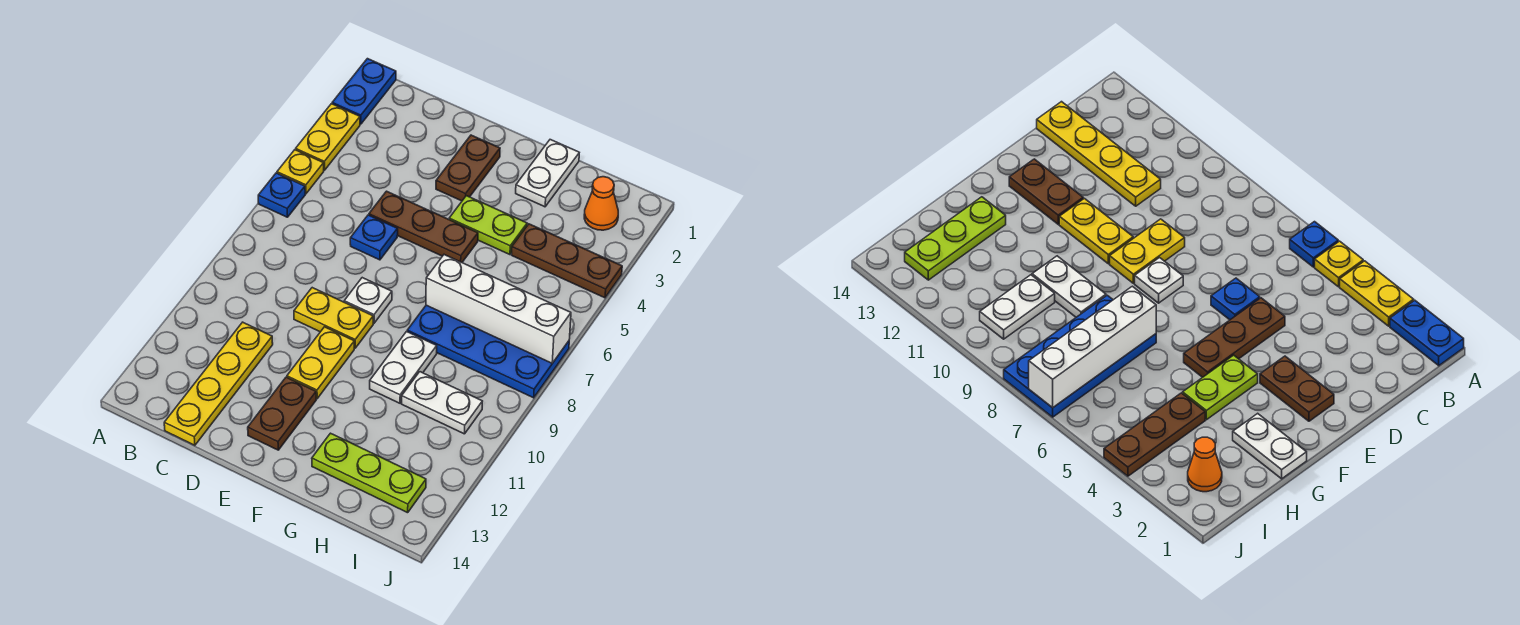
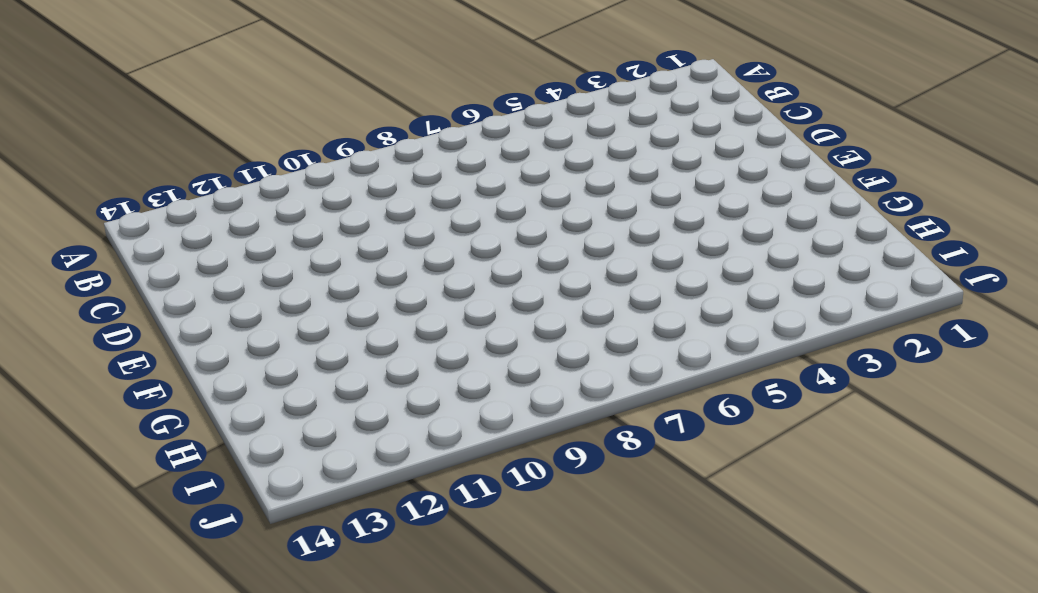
none -> blue plate A1:A2 level 1
none -> yellow plate A3:A4 level 1
none -> yellow plate A5 level 1

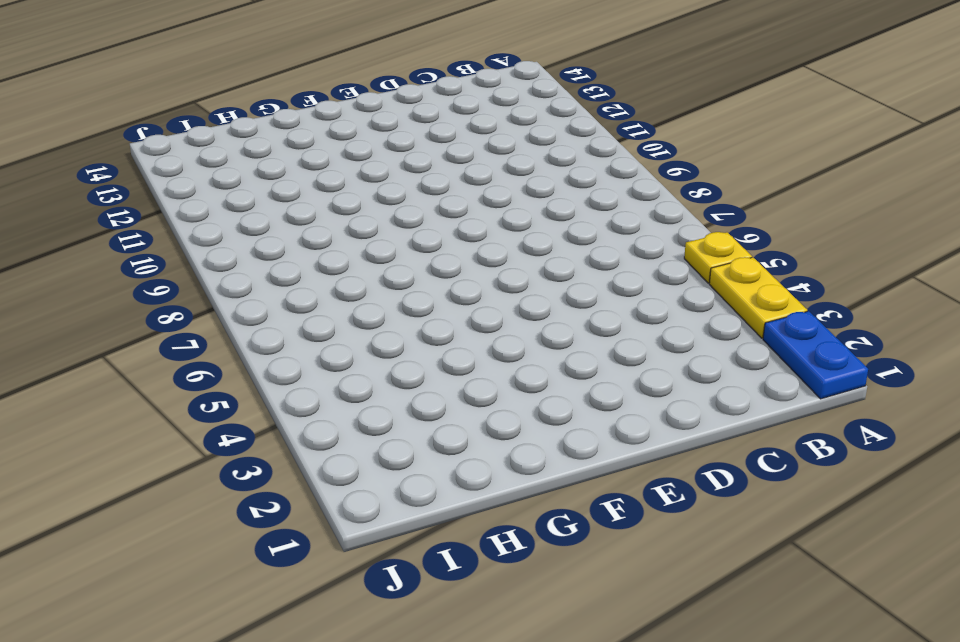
none -> blue plate A6 level 1
none -> yellow plate C11:C14 level 1
none -> brown plate D5:F5 level 1

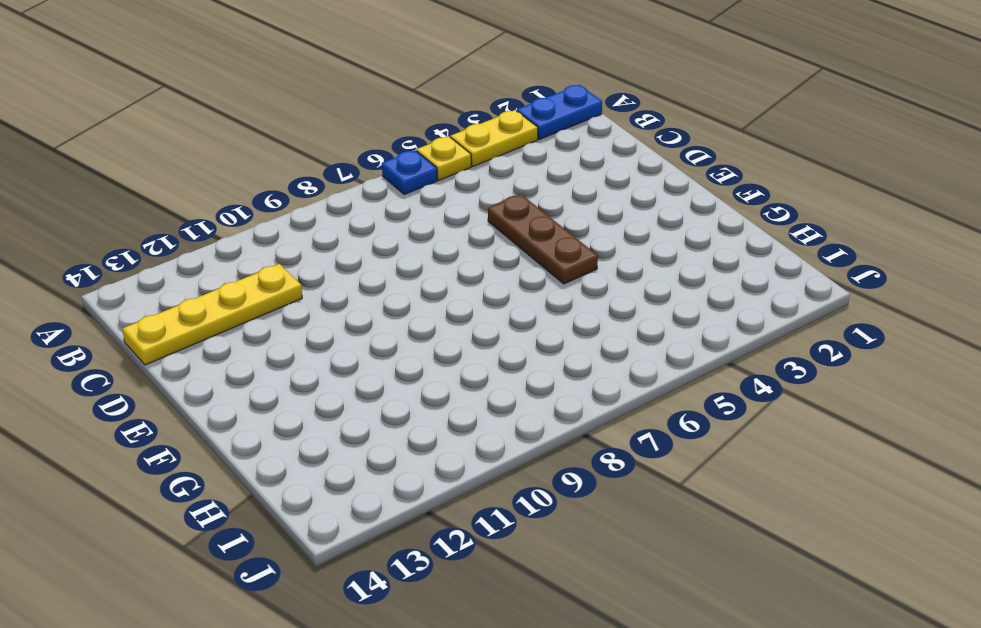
none -> blue plate D6 level 1
none -> yellow plate D9:E9 level 1
none -> brown plate E2:E3 level 1

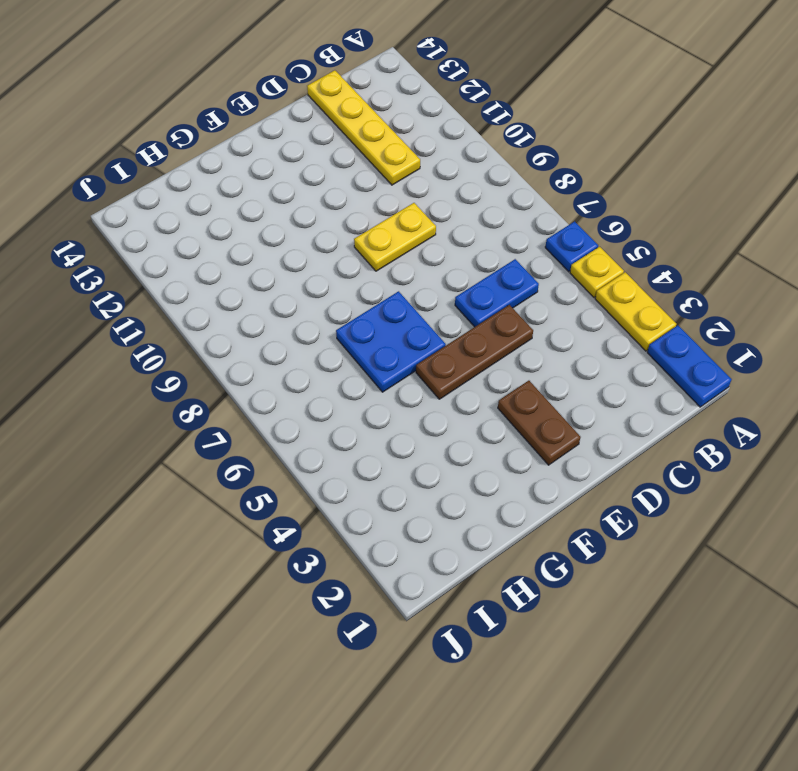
blue plate C6:D6 level 1 -> blue plate D6 level 1
blue plate F6:G7 level 1 -> blue plate G7:J8 level 1
none -> white plate E8 level 1
none -> yellow plate E10:E11 level 1
none -> brown plate E12:E13 level 1

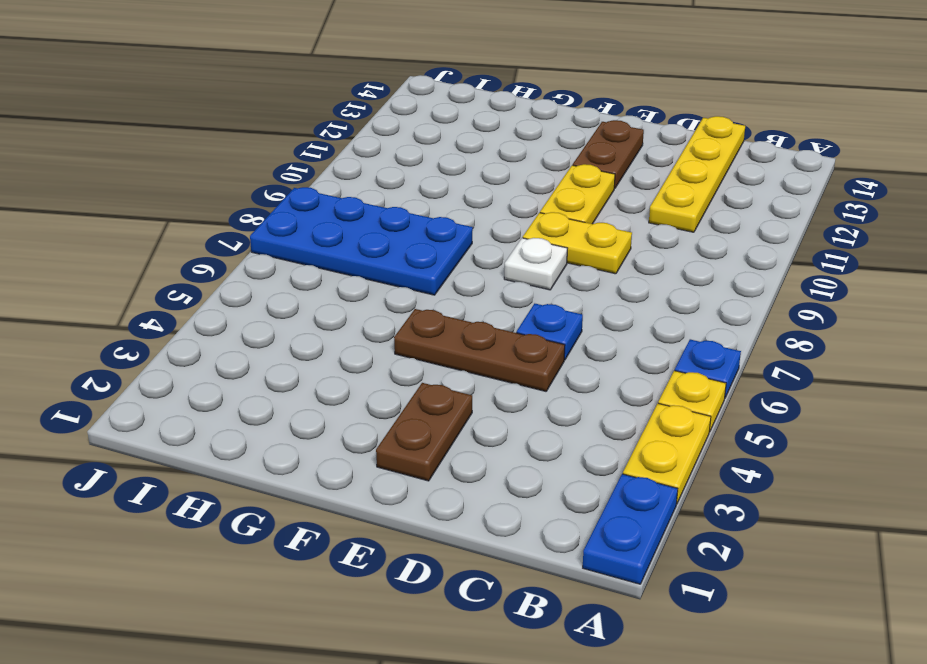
none -> lime plate F4:G4 level 1
none -> white plate G1:G2 level 1
none -> white plate G9:G10 level 1

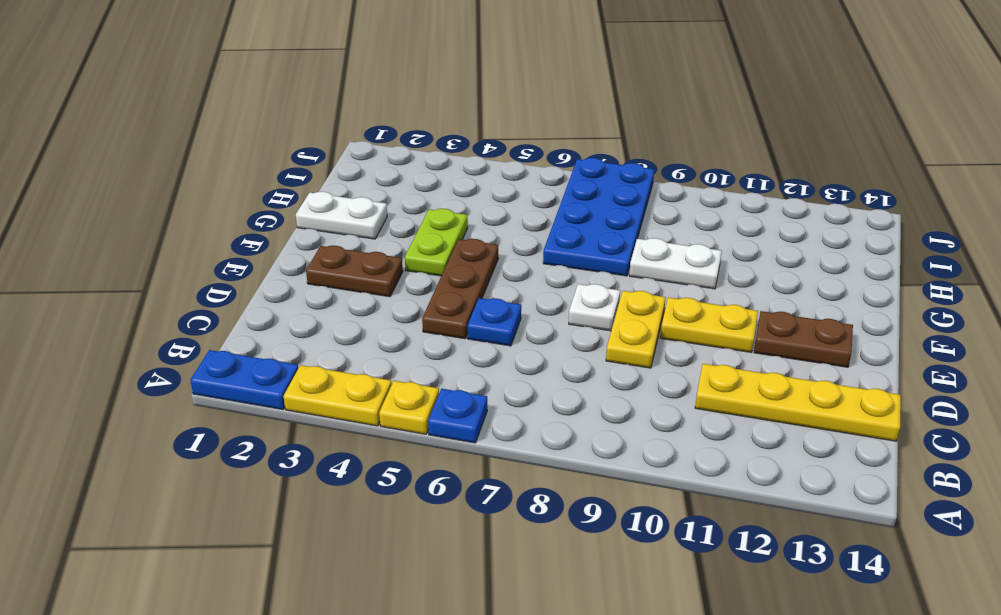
none -> lime plate G13:I13 level 1
none -> brown plate H4:J4 level 1
none -> white plate H10:I10 level 1

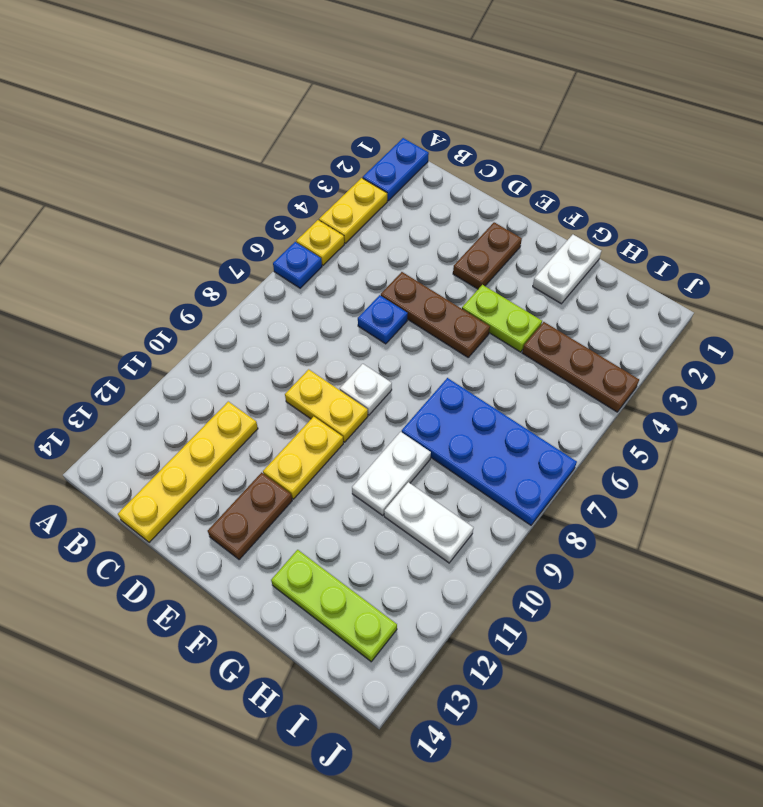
none -> orange cone I2 level 1
none -> white brick G7:J7 level 2

